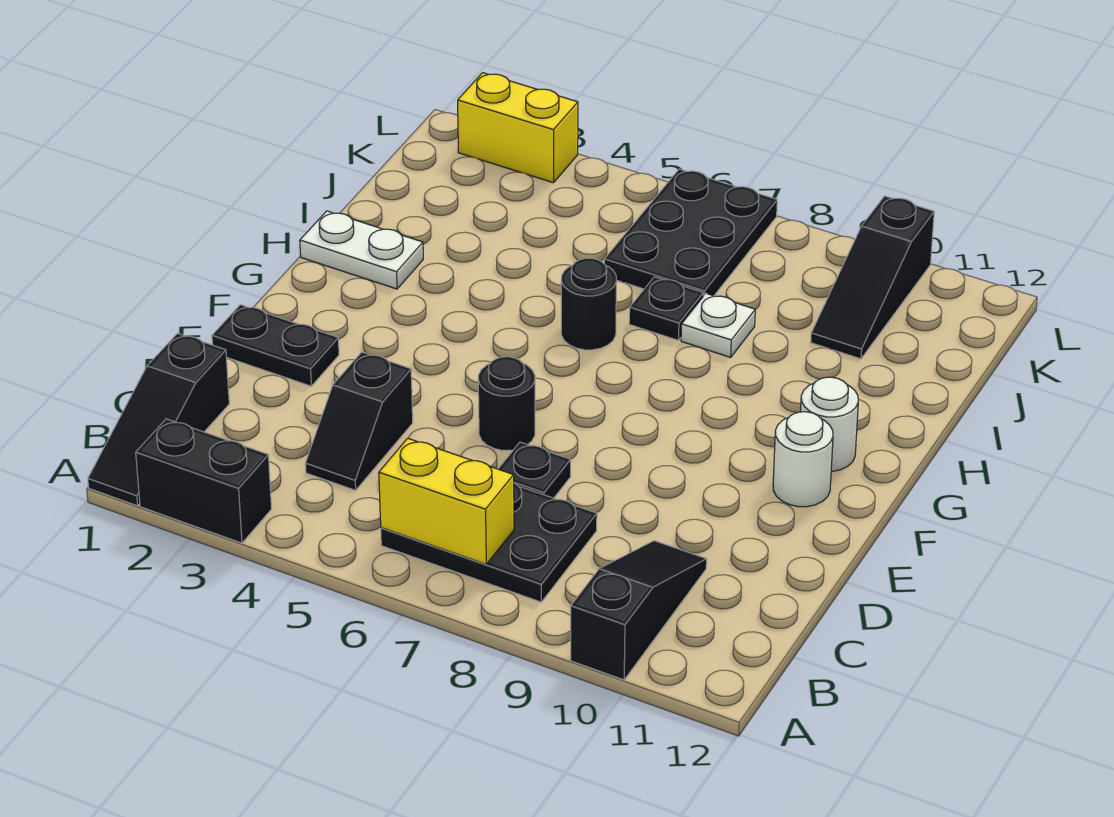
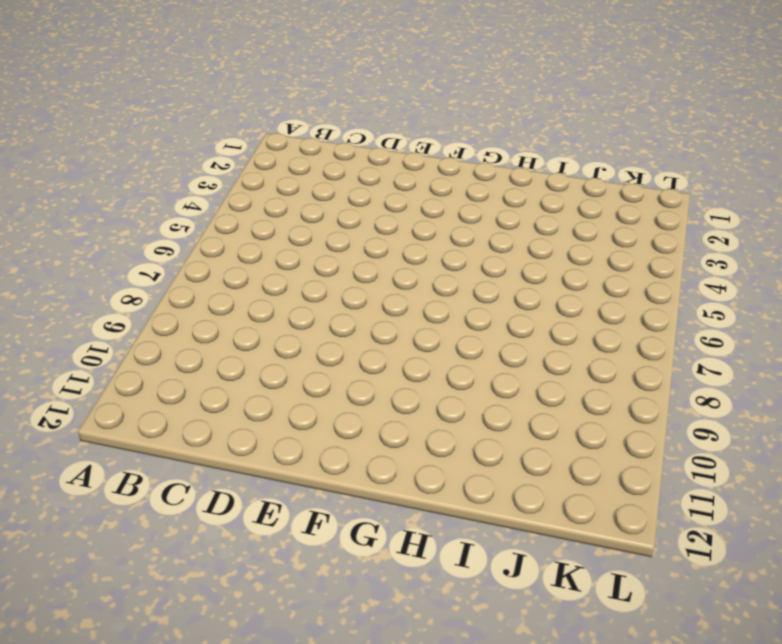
none -> black slope A1:C1 level 1 top C
none -> black brick A2:A3 level 1
none -> black slope A10:C10 level 1 top A

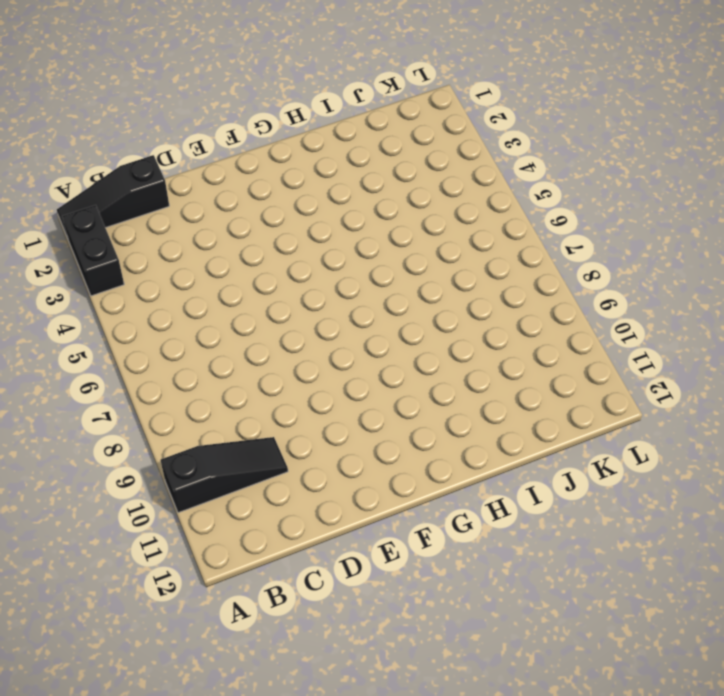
none -> black plate B6:C8 level 1
none -> black slope C4:D4 level 1 top D
none -> black plate D7 level 1

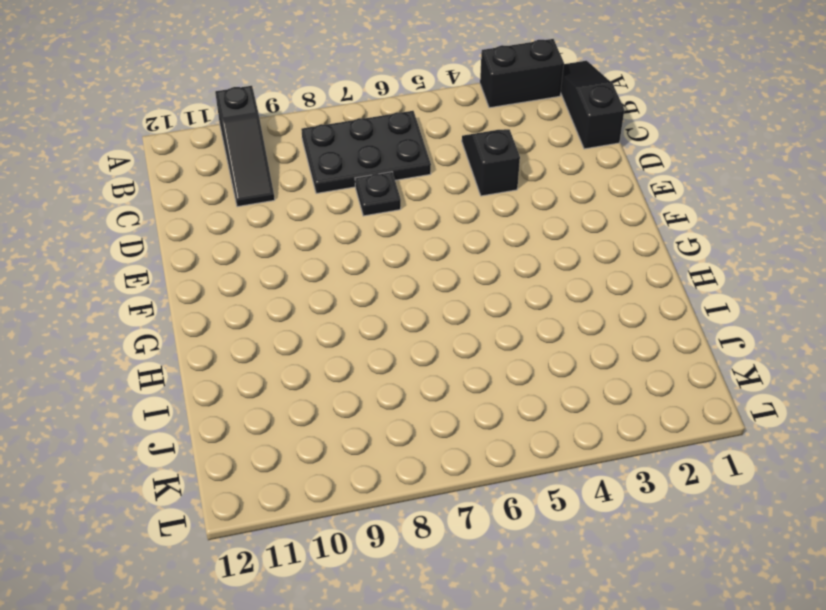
none -> black plate E1:E2 level 1
none -> black round brick E6 level 1
none -> white round brick F11 level 1

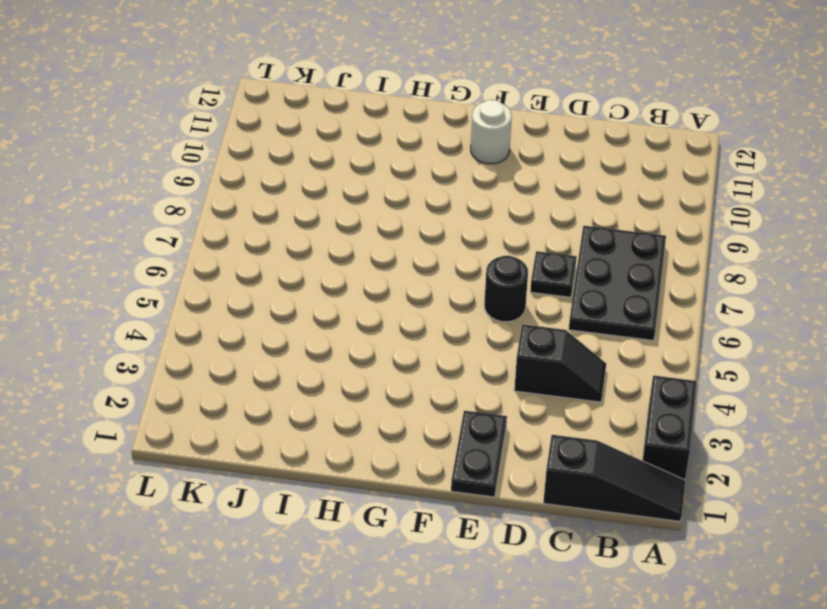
none -> black slope A10:C10 level 1 top A
none -> white round brick G11 level 1
none -> white plate H1:H2 level 1

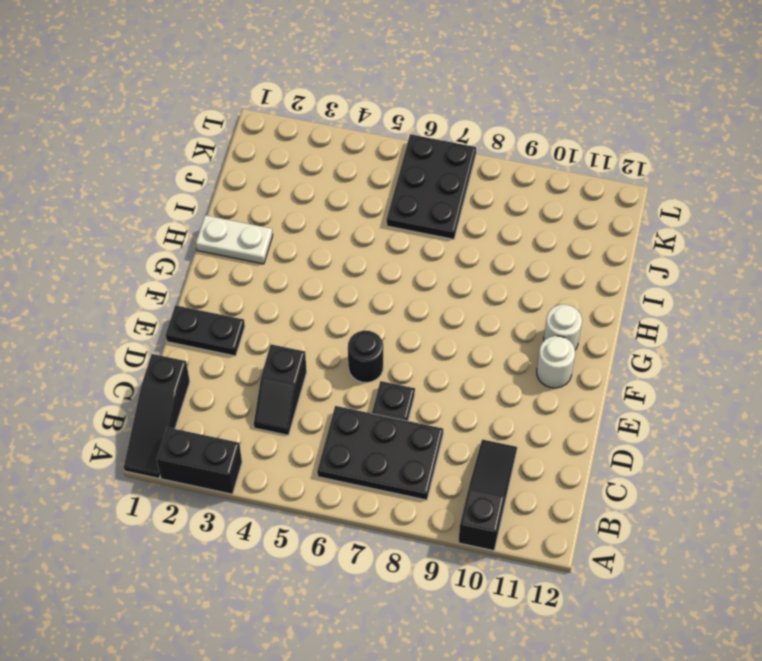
none -> black round brick H6 level 1
none -> black plate I7 level 1
none -> white plate I8 level 1

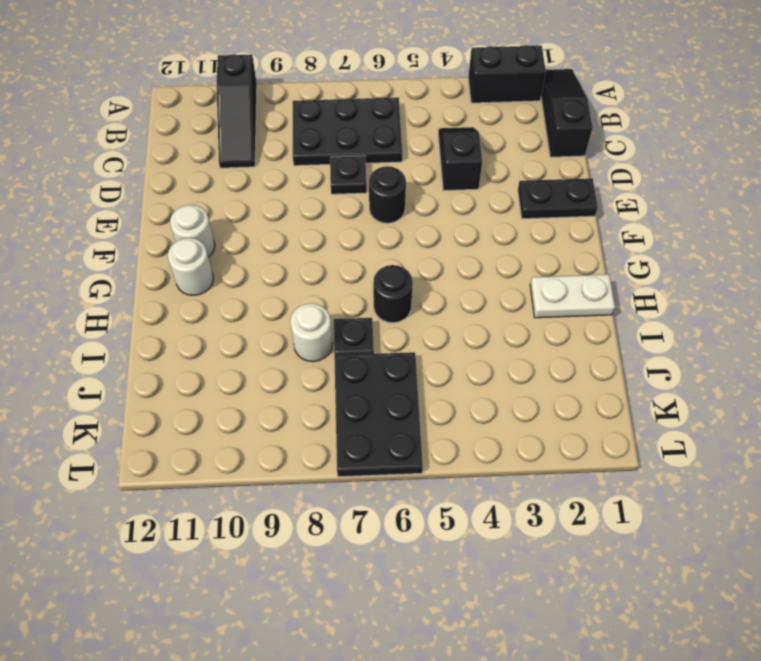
white round brick I8 level 1 -> white plate I8 level 1
none -> black slope J10:L10 level 1 top L
none -> yellow brick L2:L3 level 1
none -> yellow brick B6:B7 level 2

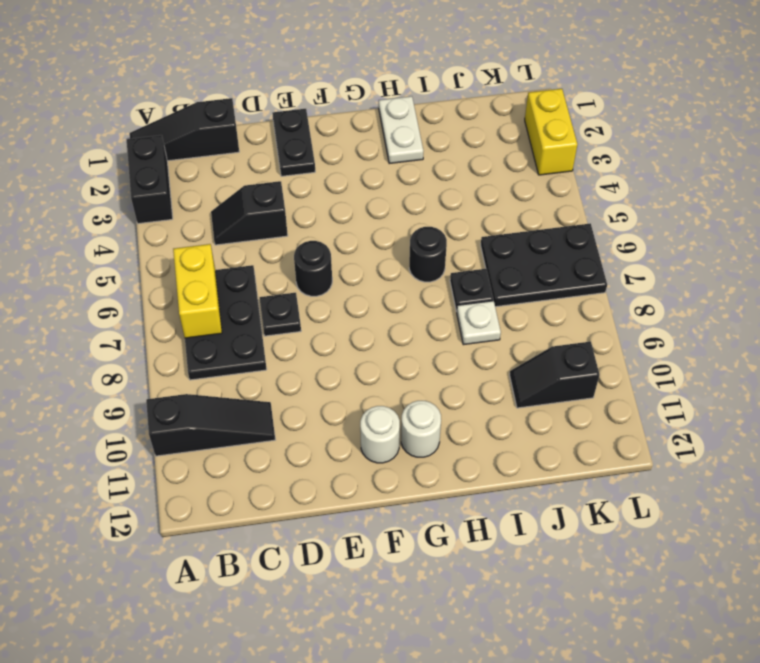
black slope J10:K10 level 1 top K -> black slope J10:L10 level 1 top L

